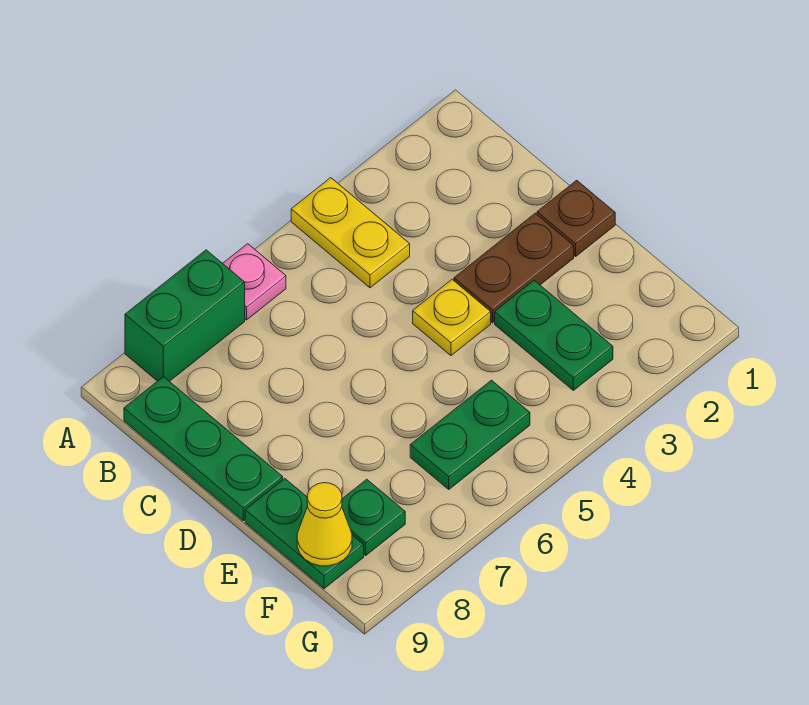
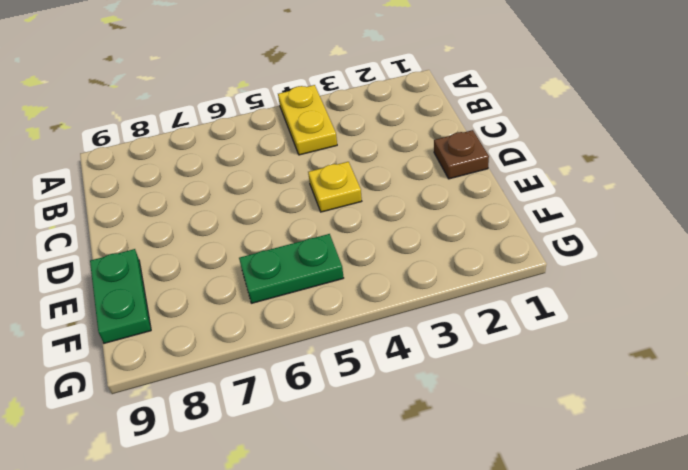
none -> pink plate A6 level 1
none -> green brick A7:A8 level 1
none -> green plate B9:D9 level 1

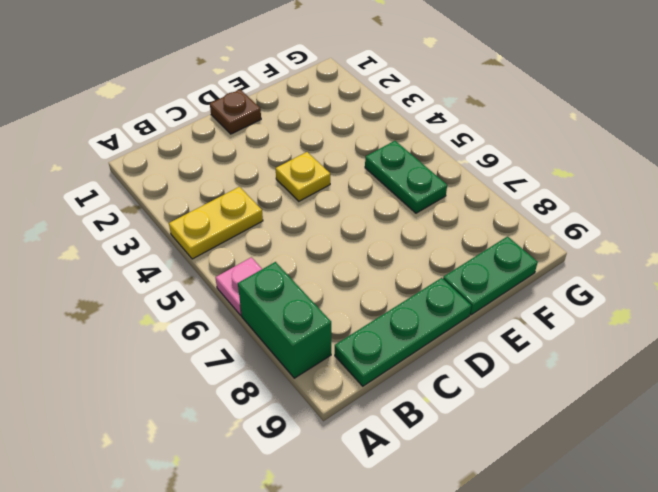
none -> brown plate D2:D3 level 1
none -> green plate E3:F3 level 1
none -> green plate F8 level 1

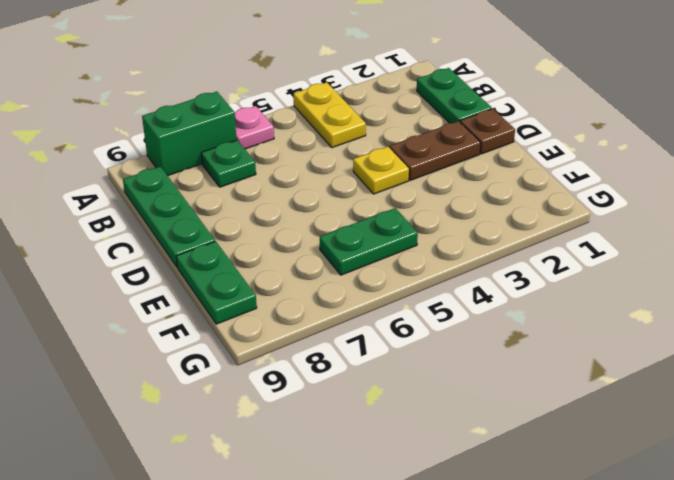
green plate B1:C1 level 1 -> green plate E3:F3 level 1
green plate B7 level 1 -> green plate F8 level 1
none -> yellow cone F9 level 2

